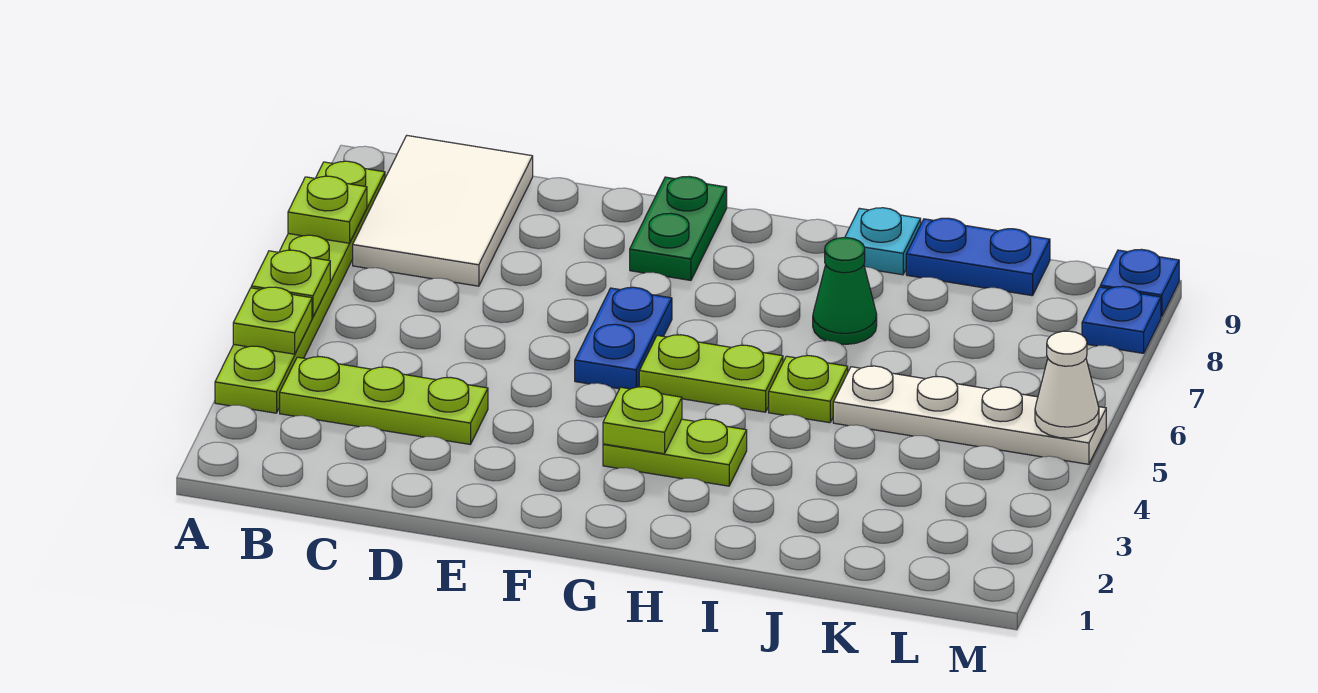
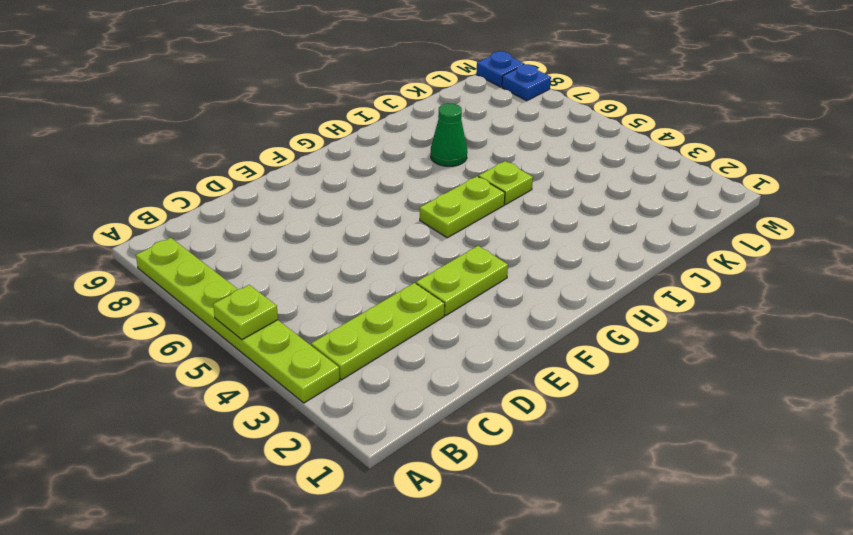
lime plate E3:F3 level 1 -> lime plate G3:H3 level 1
none -> white tile B7:C9 level 1
none -> blue plate F5:F6 level 1
none -> green plate F8:F9 level 1

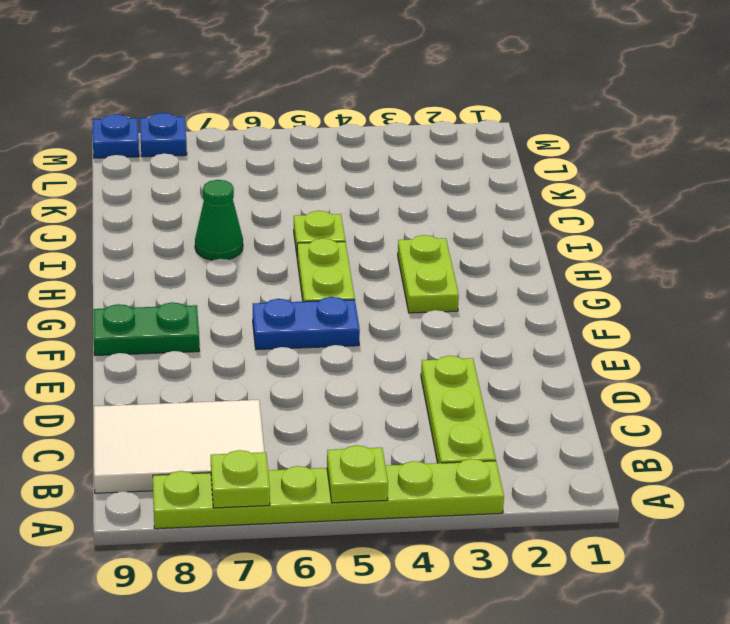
none -> cyan plate I9 level 1
none -> white plate J5:M5 level 1
none -> blue plate J9:K9 level 1

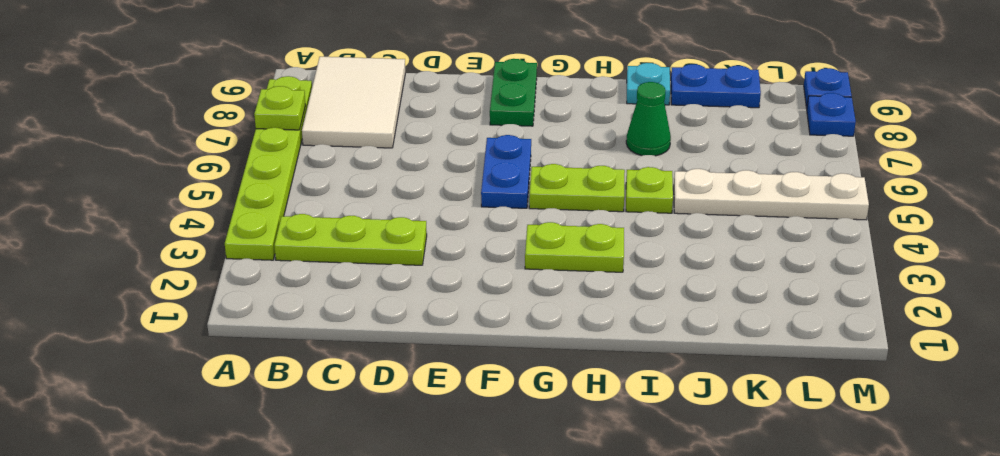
none -> lime plate A4 level 2
none -> lime plate A5 level 2
none -> lime plate G3 level 2

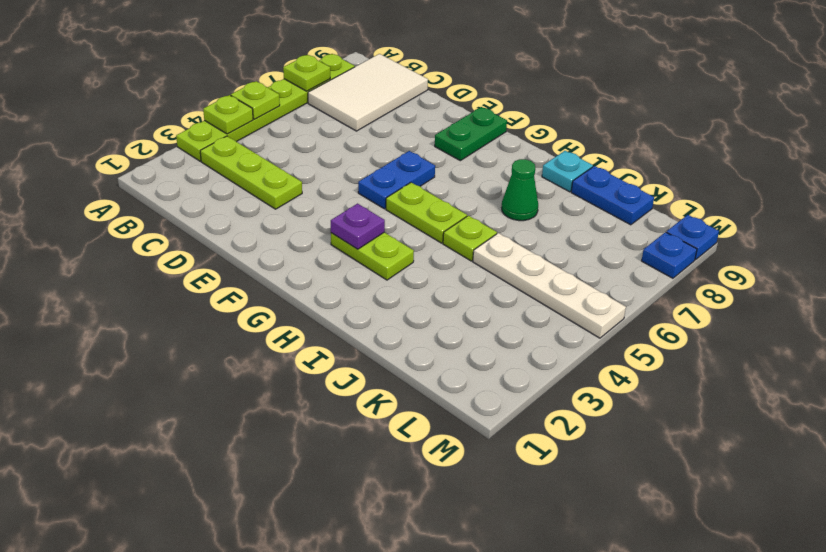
purple plate G3 level 2 -> lime plate G3 level 2
none -> white cone M5 level 2

